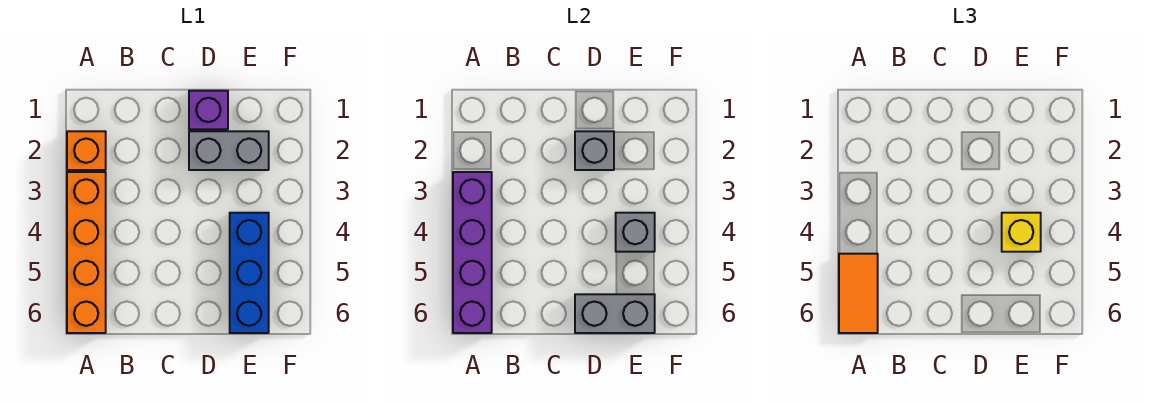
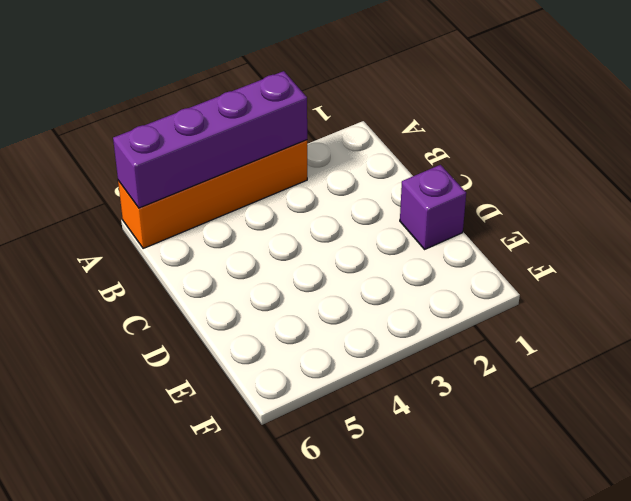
none -> orange brick A2 level 1
none -> grey brick D2:E2 level 1

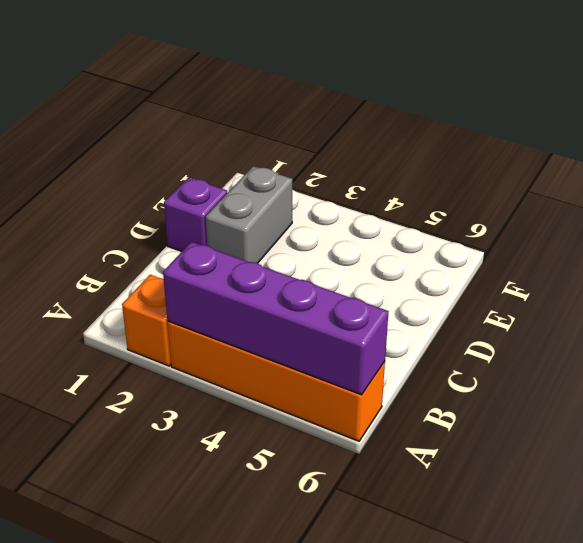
none -> blue brick E4:E6 level 1
none -> grey brick D2 level 2

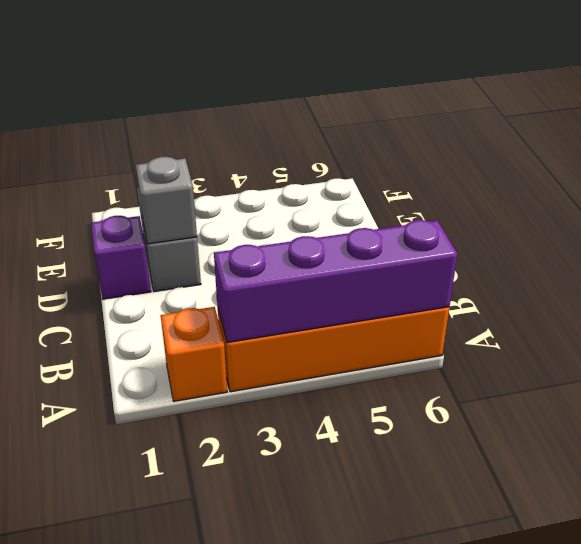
none -> blue brick E4:E6 level 1
none -> grey brick D6:E6 level 2

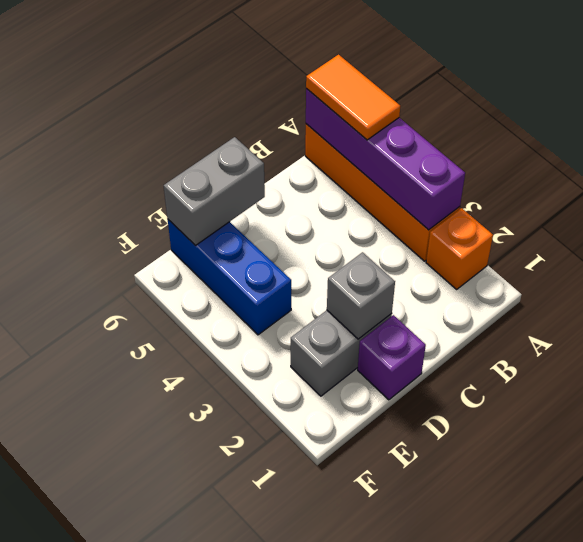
none -> grey brick E4 level 2
none -> yellow brick E4 level 3

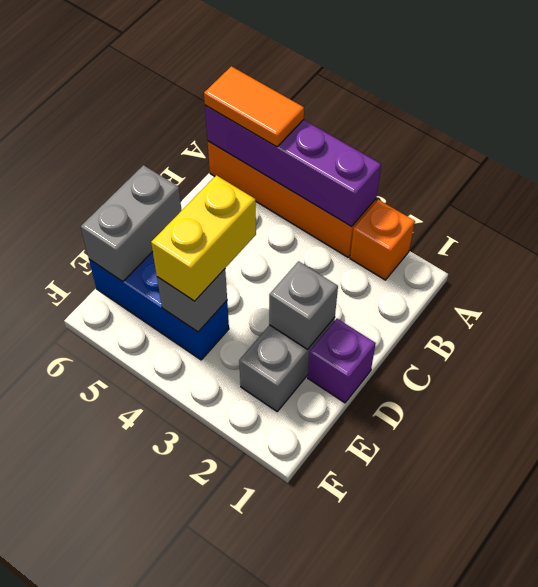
yellow brick D4:E4 level 3 -> yellow brick E4 level 3

